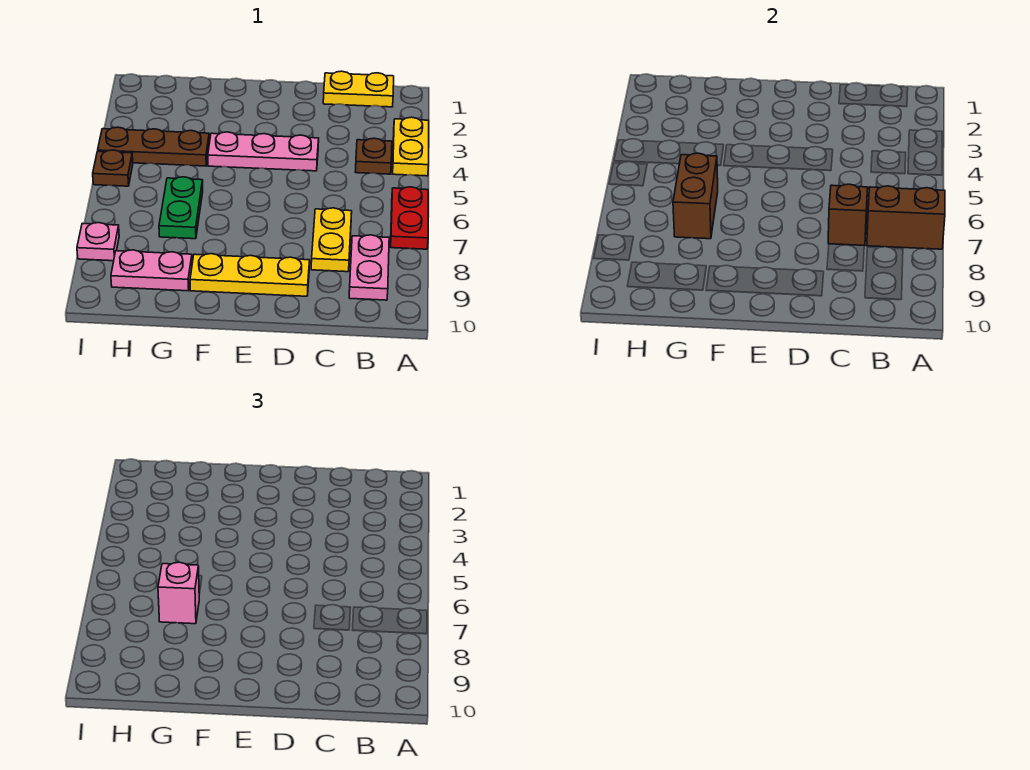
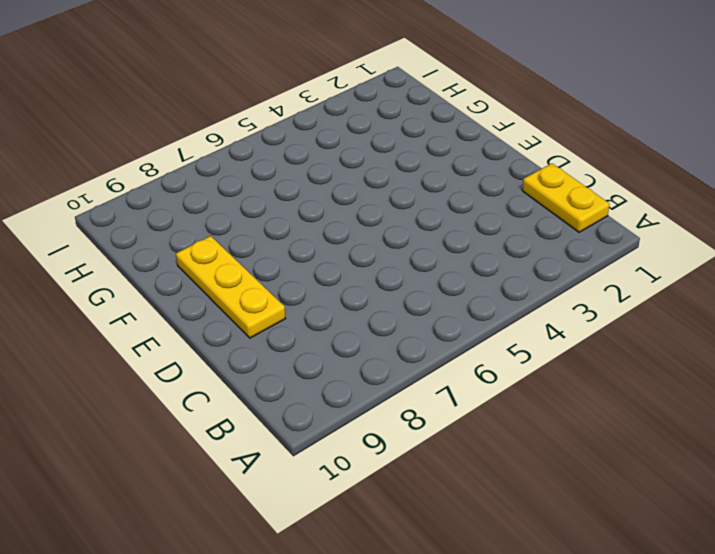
none -> yellow plate A3:A4 level 1
none -> red plate A6:A7 level 1
none -> brown plate B4 level 1

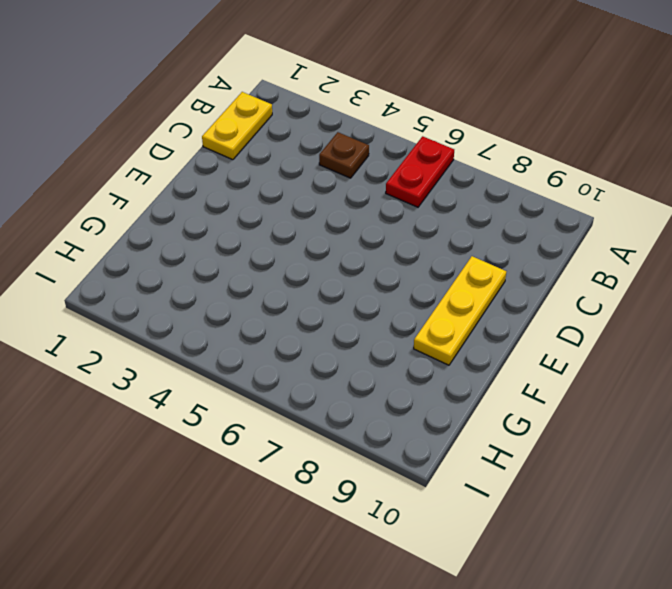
red plate A6:B6 level 1 -> red plate A6:A7 level 1
none -> yellow plate A3:A4 level 1
none -> pink plate B8:B9 level 1
none -> yellow plate C7:C8 level 1

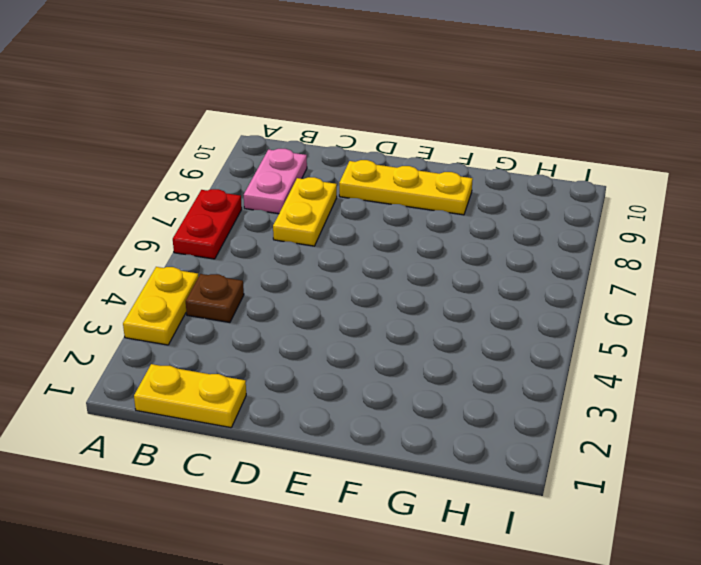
none -> pink plate D4:F4 level 1
none -> brown plate G4:I4 level 1
none -> green plate G6:G7 level 1

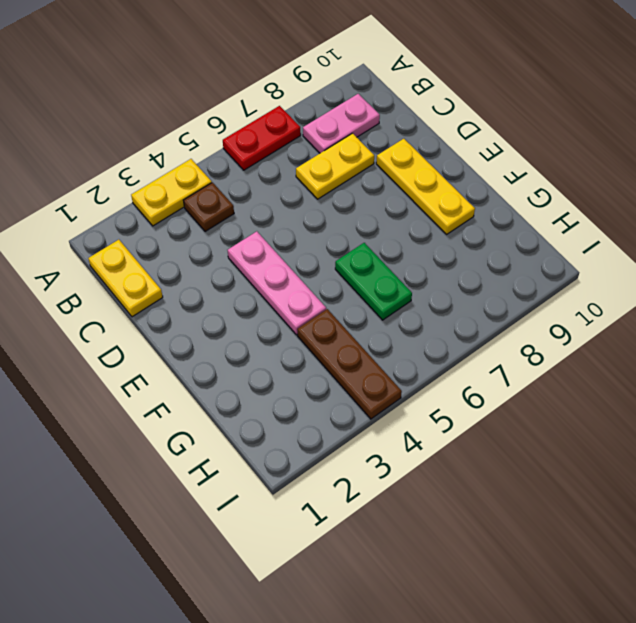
green plate F6:G6 level 1 -> green plate G6:G7 level 1
none -> pink plate G9:H9 level 1
none -> brown plate I5 level 1
none -> pink plate I8 level 1

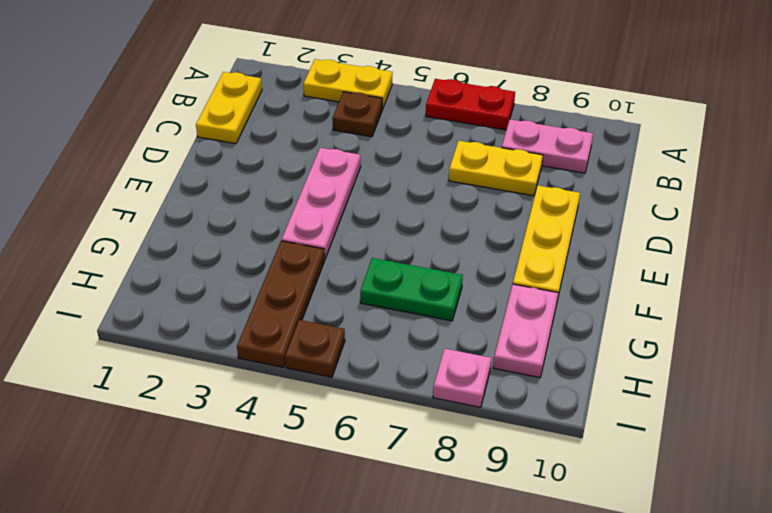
none -> brown brick A7:B7 level 2
none -> brown brick C7 level 2
none -> brown brick G6:G7 level 2

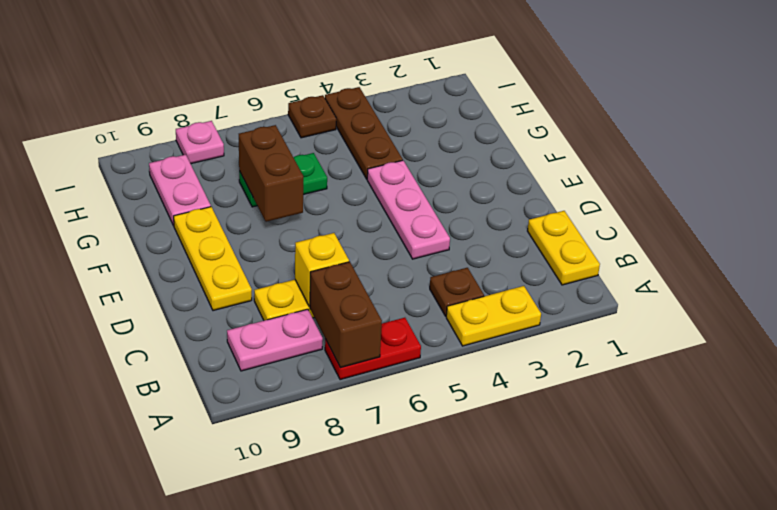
yellow brick C7 level 2 -> brown brick C7 level 2
brown brick F7:G7 level 2 -> brown brick G6:G7 level 2
none -> pink brick G7 level 3

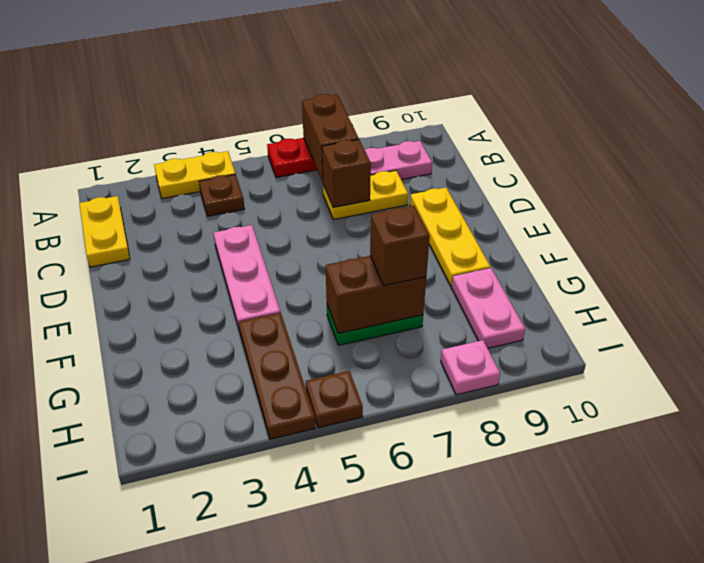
brown brick G7 level 3 -> pink brick G7 level 3

